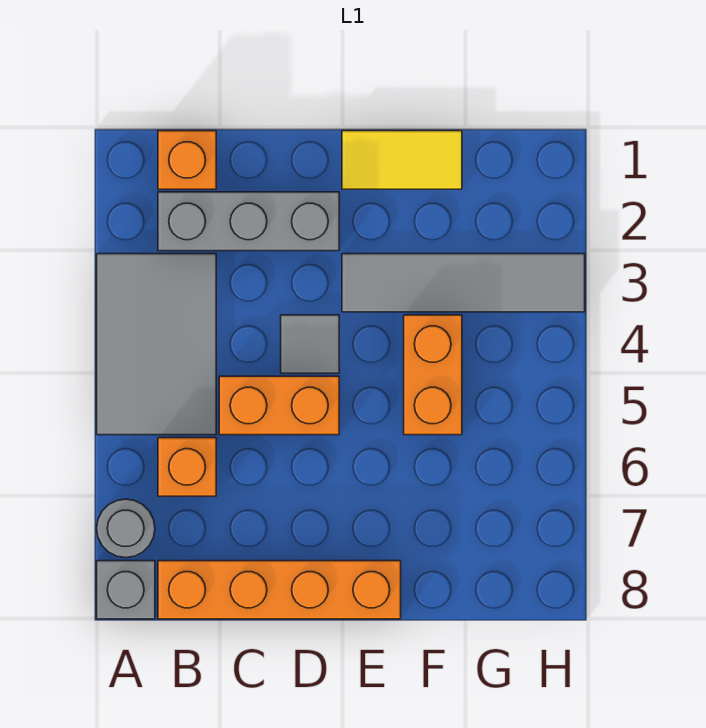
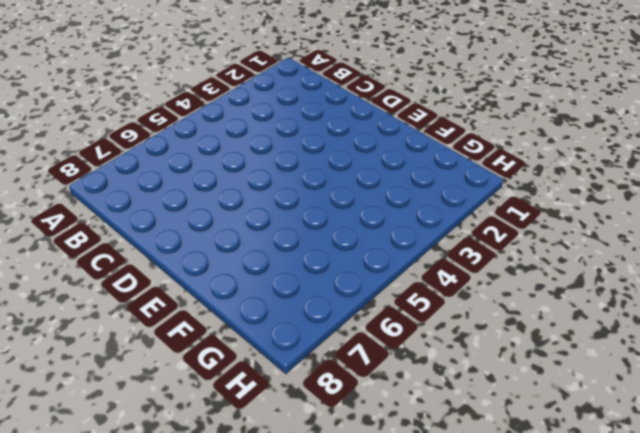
none -> grey tile A3:B5 level 1
none -> grey round brick A7 level 1
none -> grey brick A8 level 1

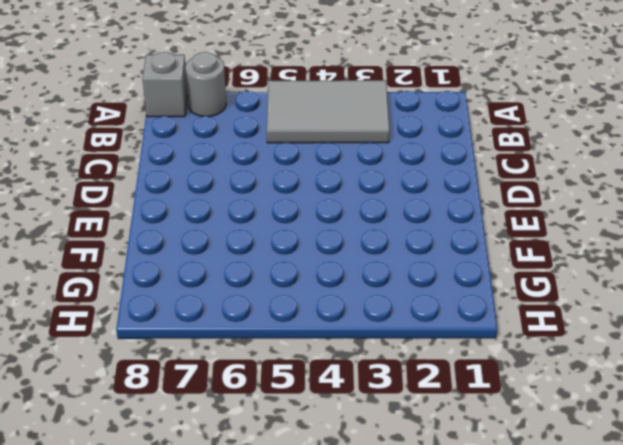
none -> orange brick B1 level 1
none -> grey brick B2:D2 level 1
none -> orange brick B6 level 1

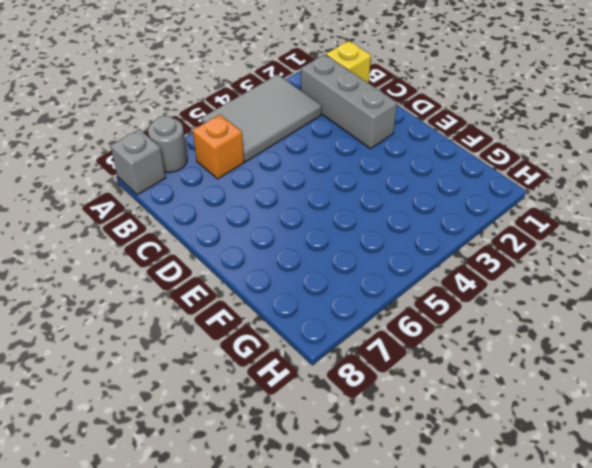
yellow brick B1 level 1 -> orange brick B1 level 1
none -> orange brick B8:E8 level 1
none -> orange brick C5:D5 level 1
none -> grey tile D4 level 1

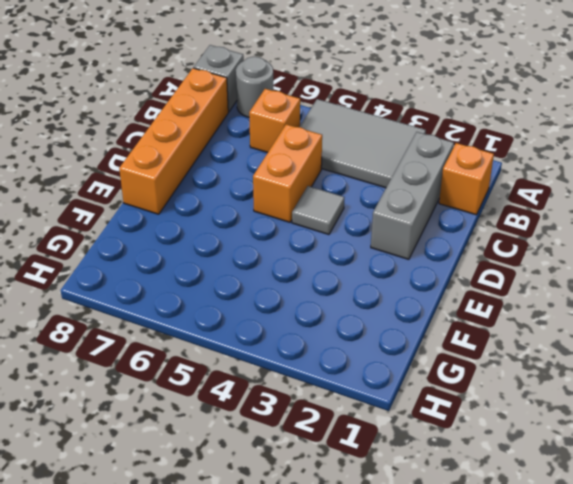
none -> yellow tile E1:F1 level 1
none -> grey tile E3:H3 level 1
none -> orange brick F4:F5 level 1

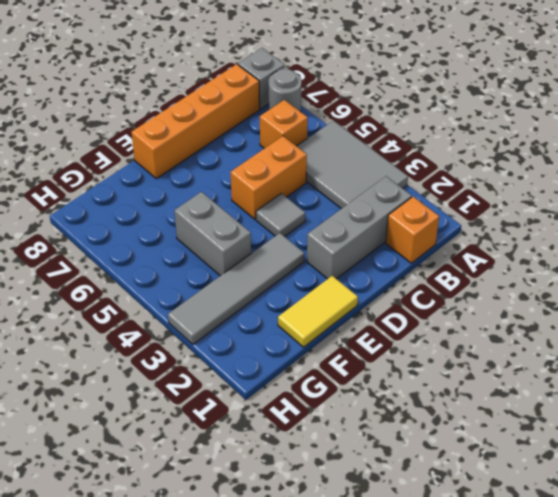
grey brick F4:F5 level 1 -> orange brick F4:F5 level 1

